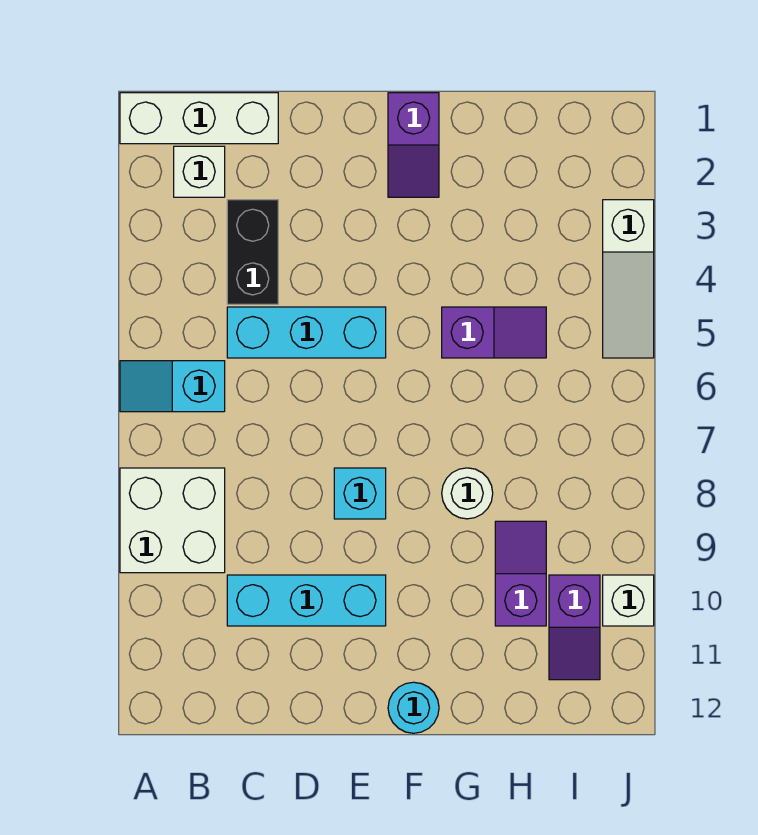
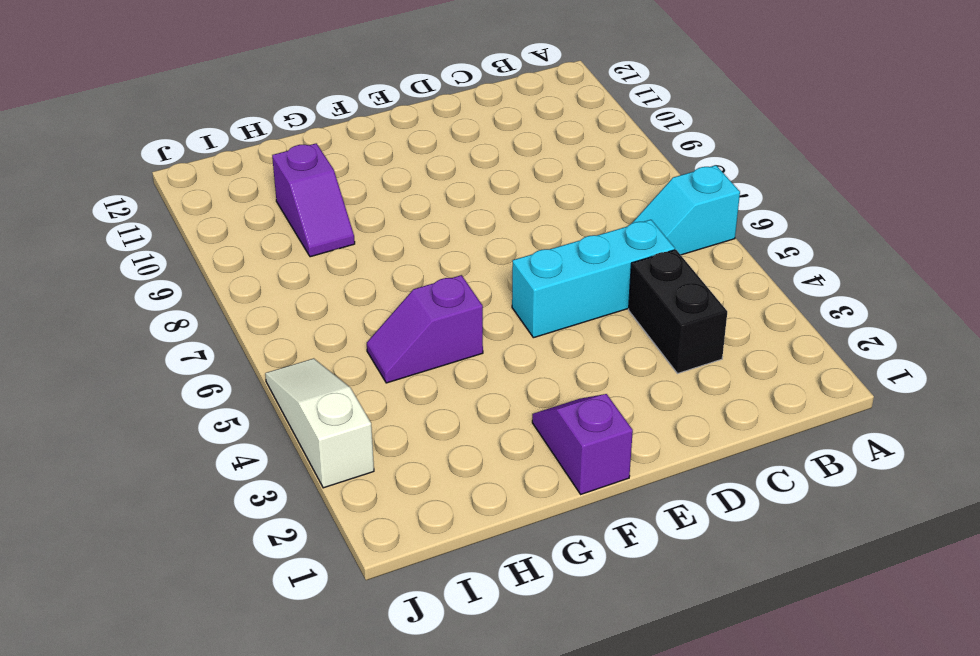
cyan slope A6:B6 level 1 top A -> cyan slope A6:B6 level 1 top B
none -> white brick A1:C1 level 1
none -> white brick A8:B9 level 1
none -> white brick B2 level 1

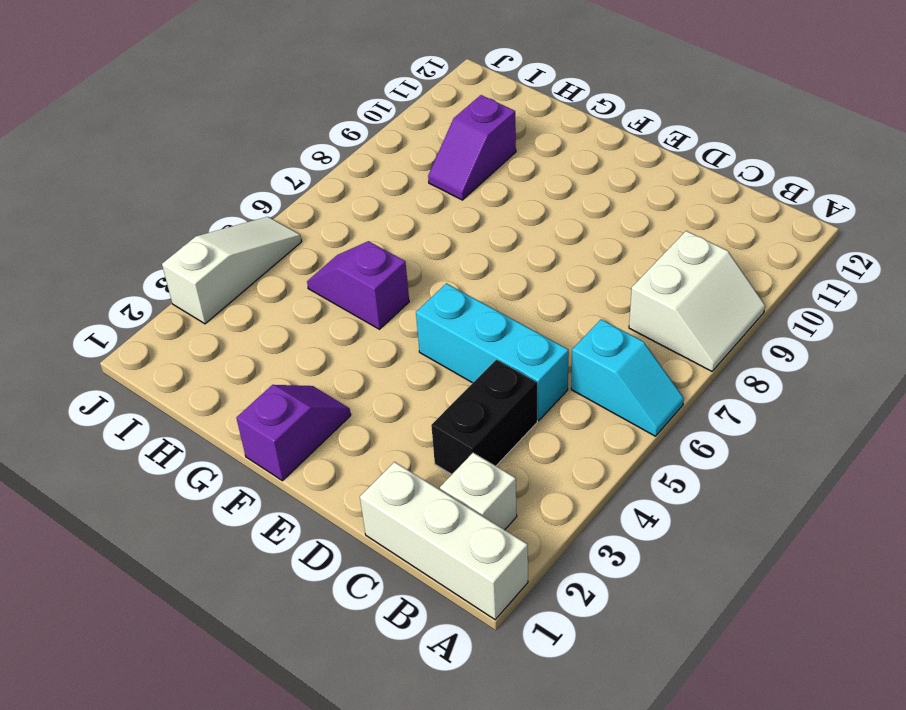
white slope A8:B9 level 1 top B -> white brick A8:B9 level 1
none -> cyan brick C10:E10 level 1
none -> cyan brick E8 level 1
none -> cyan round brick F12 level 1

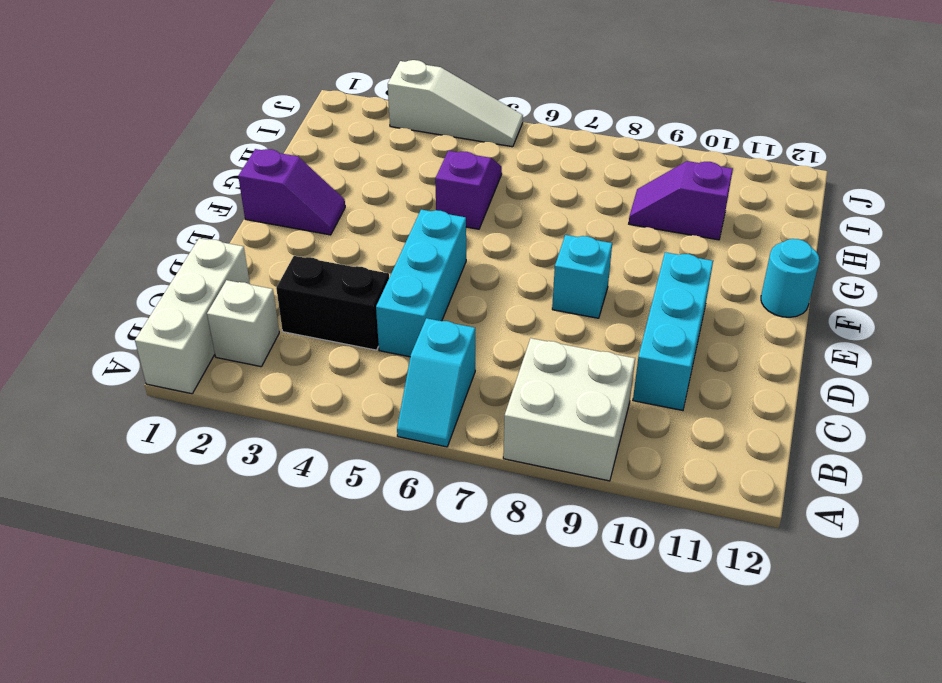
none -> white round brick G8 level 1
none -> purple slope I10:I11 level 1 top 10
none -> white brick J10 level 1

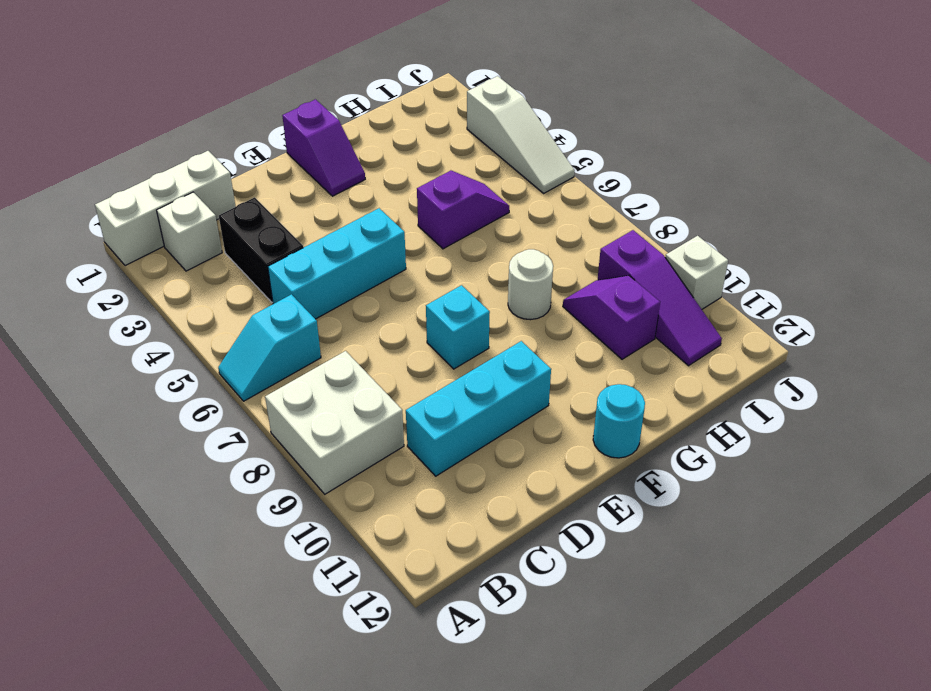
purple slope I9:I11 level 1 top 9 -> purple slope I10:I11 level 1 top 10

